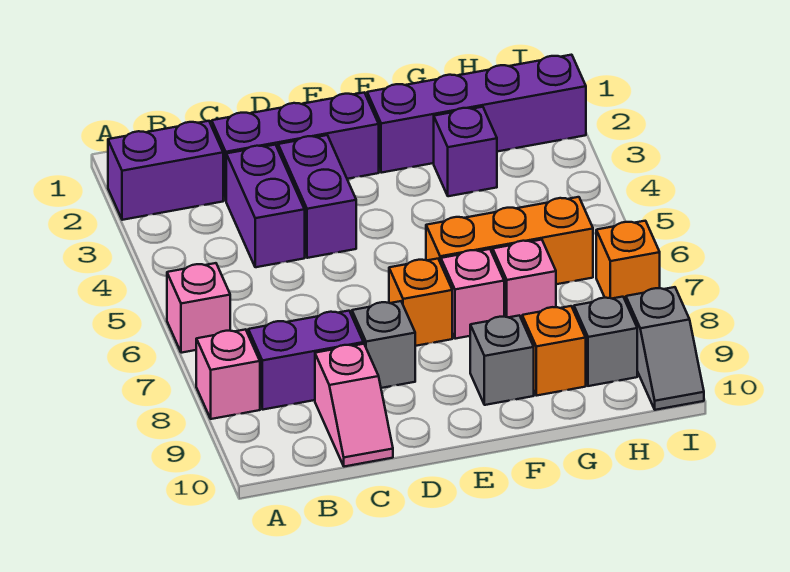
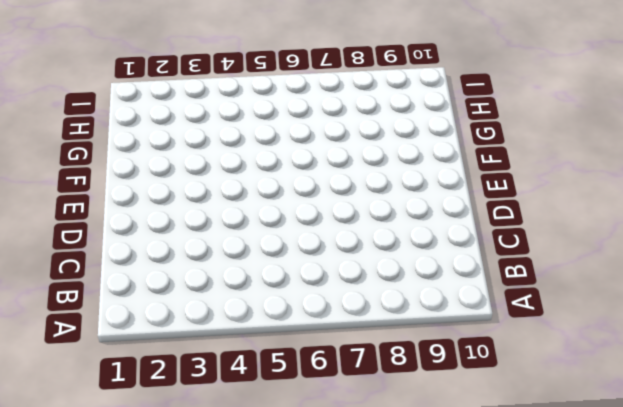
none -> purple brick A2:B2 level 1
none -> pink brick A6 level 1
none -> pink brick A8 level 1

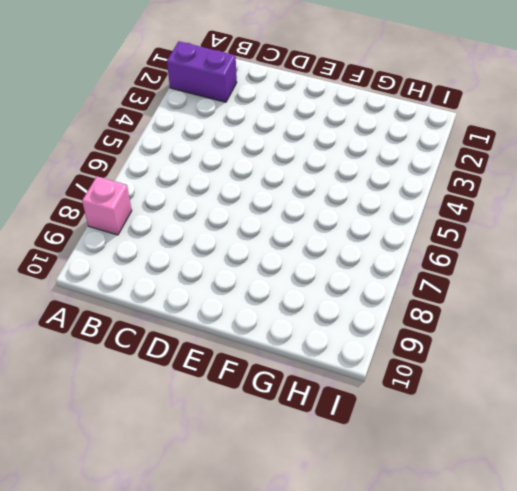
none -> pink brick A6 level 1
none -> purple brick B8:C8 level 1
none -> purple brick C2:E2 level 1

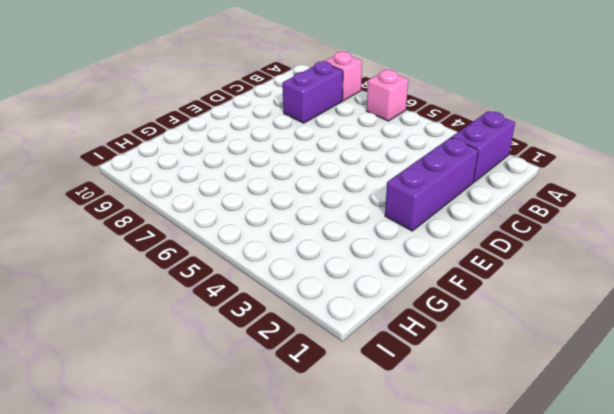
none -> purple brick C3:C4 level 1
none -> pink slope C9:C10 level 1 top 9
none -> purple brick D3:D4 level 1

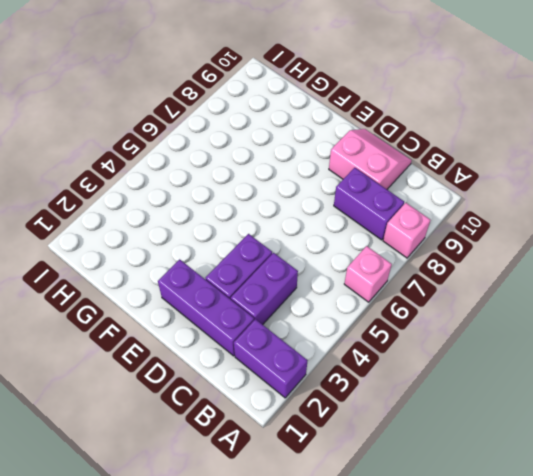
pink slope C9:D10 level 1 top 9 -> pink slope C9:C10 level 1 top 9
none -> grey brick D8 level 1
none -> orange brick E7 level 1
none -> purple brick F2:I2 level 1

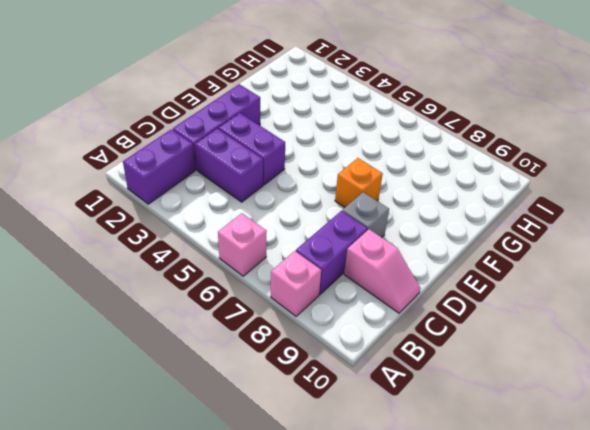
none -> purple brick F2:I2 level 1
none -> orange brick F6:H6 level 1
none -> pink brick F7 level 1

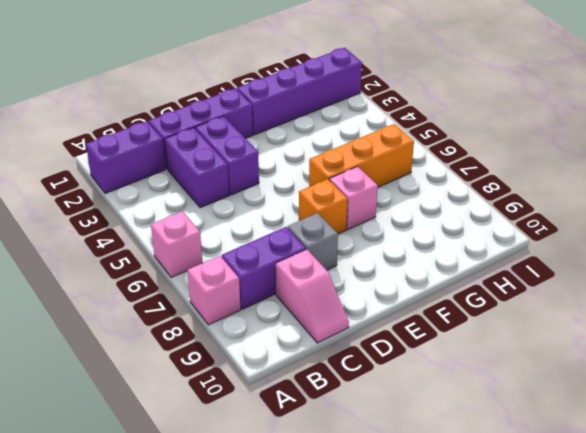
none -> grey brick F9 level 1
none -> purple brick G3 level 1
none -> pink brick G7 level 1

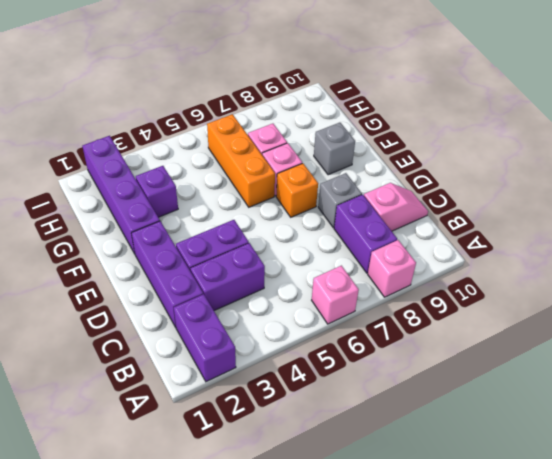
none -> orange brick G9 level 1
none -> grey brick H9 level 1
none -> orange brick I7 level 1

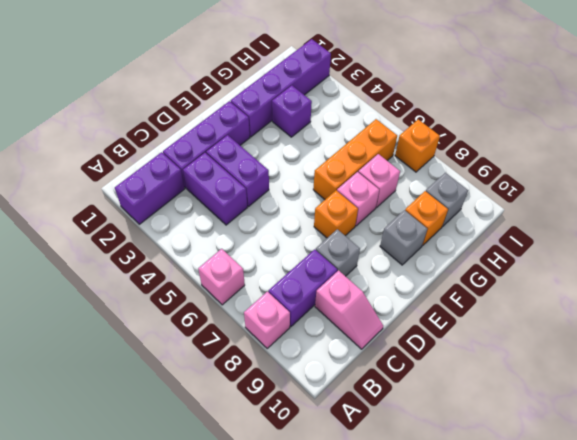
none -> grey slope I9:I10 level 1 top 9

